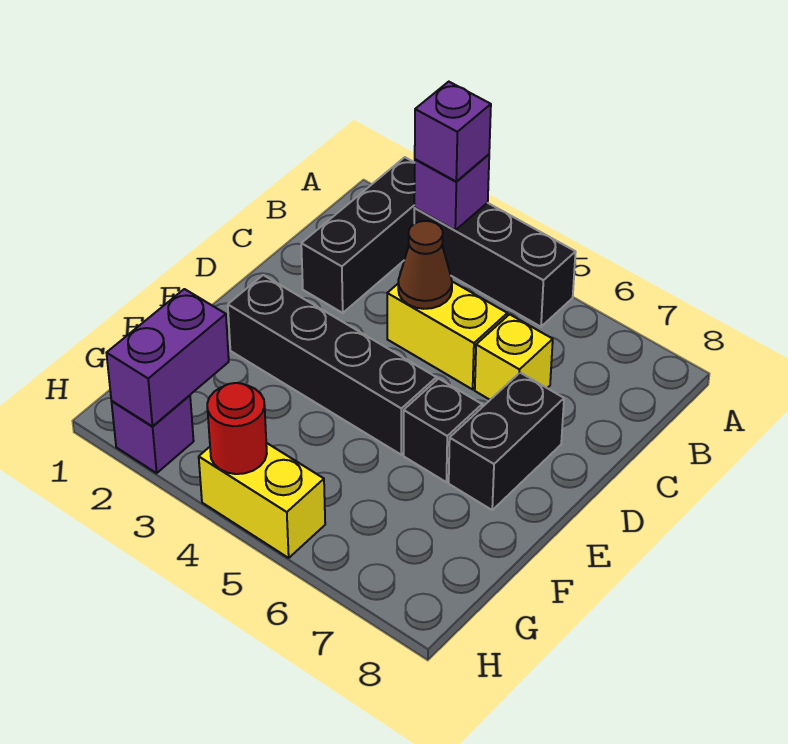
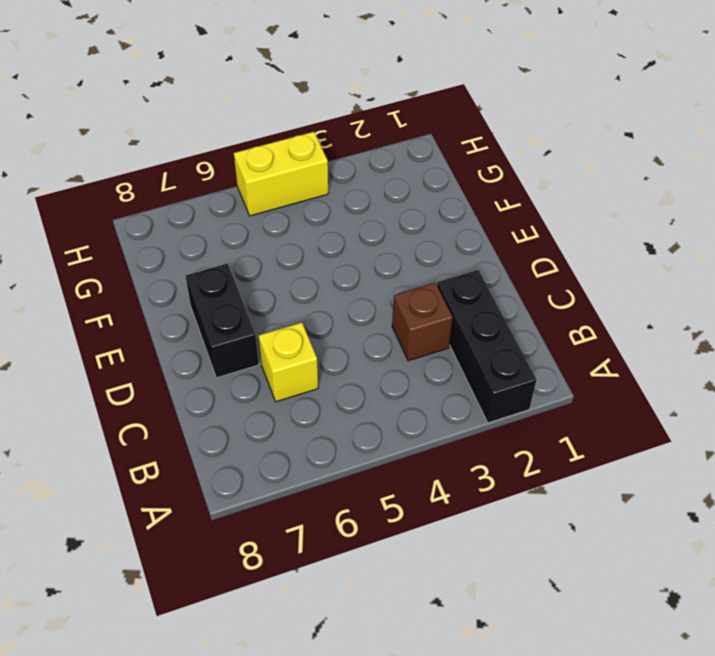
brown brick C3 level 1 -> none
none -> black brick A3:A5 level 1
none -> yellow brick C4:C5 level 1
none -> black brick E2:E5 level 1

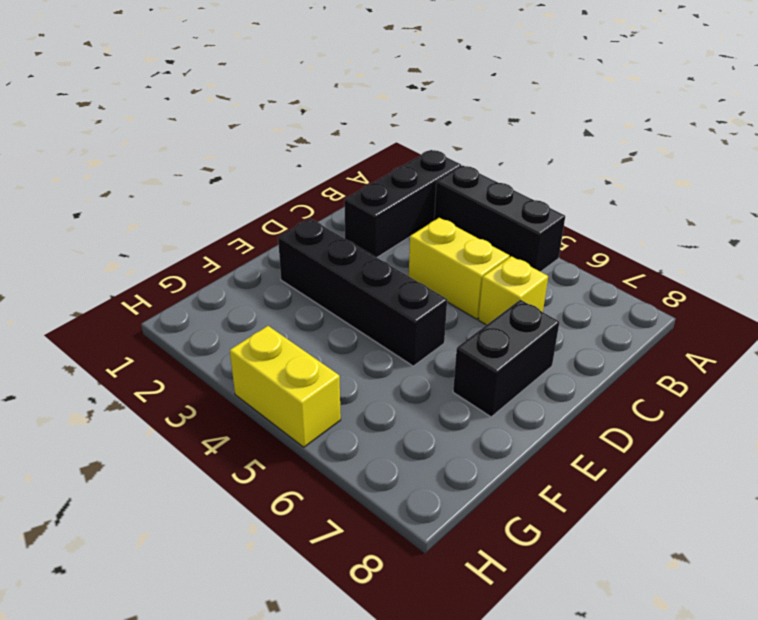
none -> black brick E6 level 1
none -> purple brick H2 level 1
none -> purple brick A3 level 2

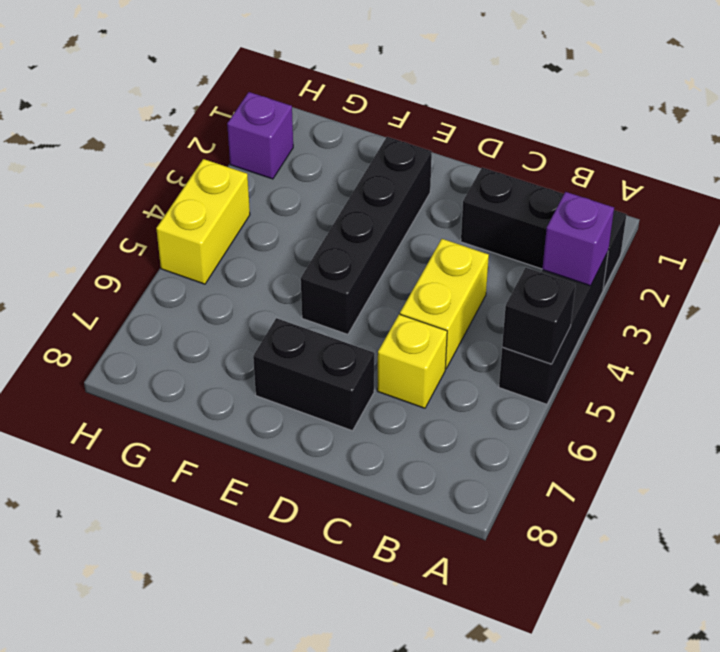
black brick A5 level 2 -> black brick E6 level 1
none -> brown cone C4 level 2
none -> purple brick G2:H2 level 2
none -> red round brick H4 level 2

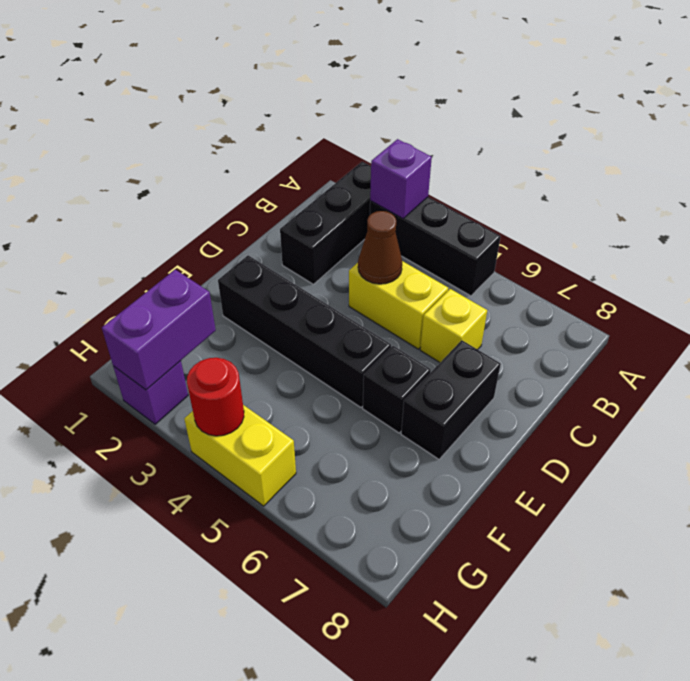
none -> purple brick A3 level 3

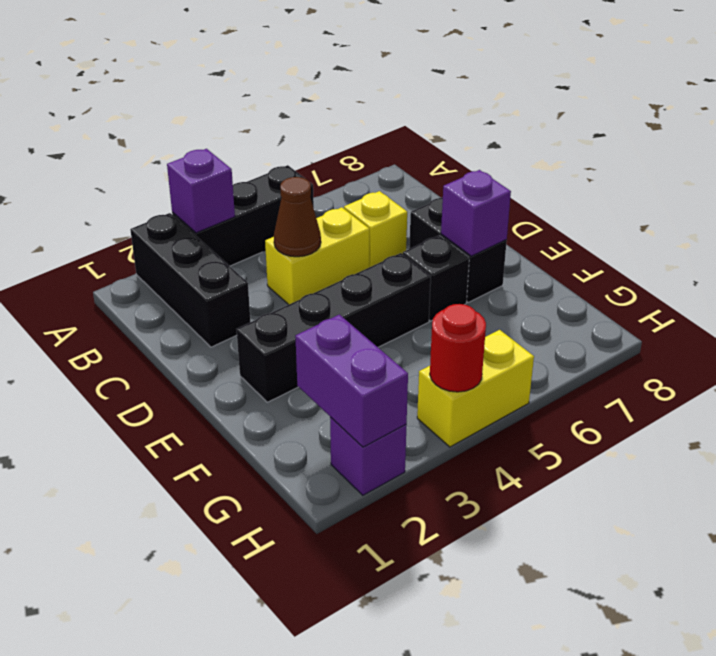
purple brick E7 level 2 -> purple brick A3 level 3

